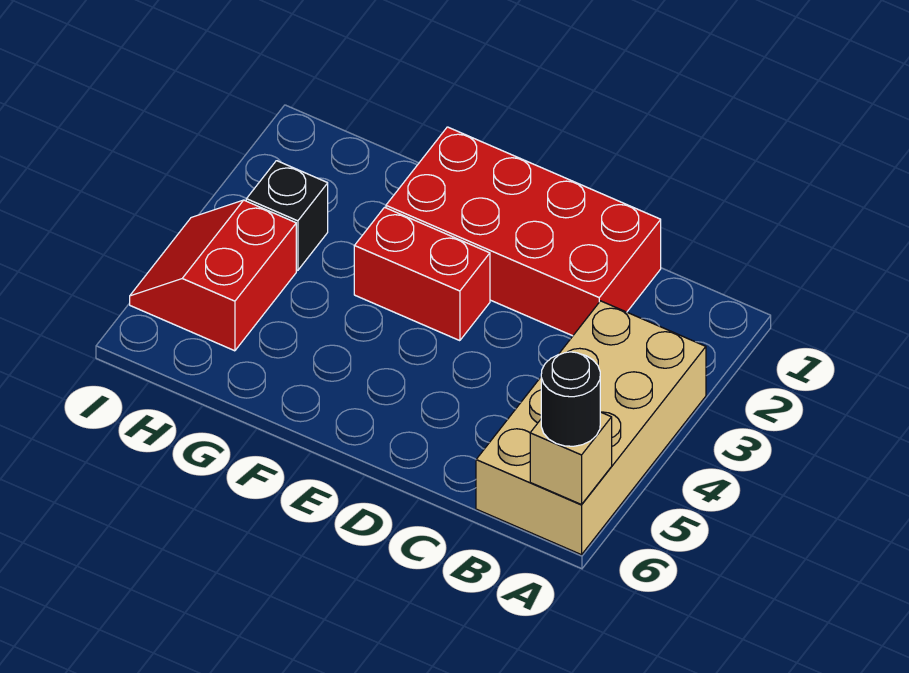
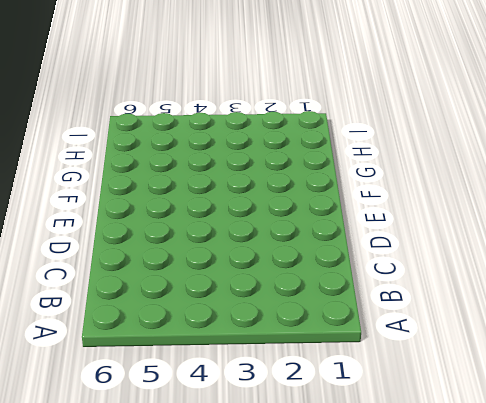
none -> tan brick A3:B6 level 1
none -> red brick C1:F2 level 1

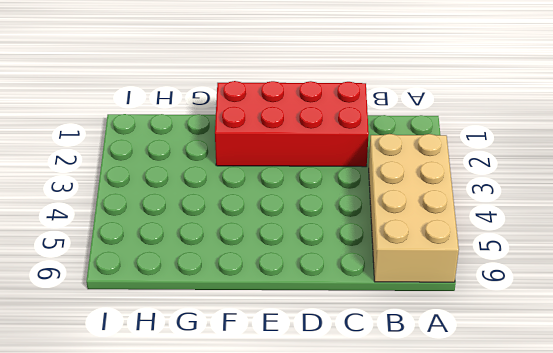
none -> red brick E3:F3 level 1
none -> black brick H3 level 1

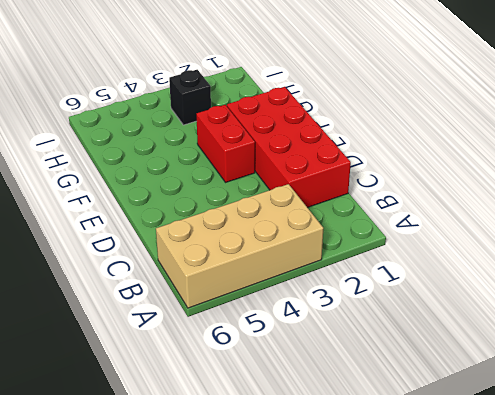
none -> red slope H4:I5 level 1 top H
none -> tan brick A6 level 2

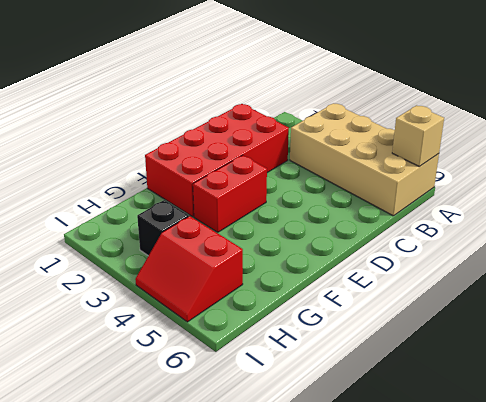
none -> black round brick A6 level 3

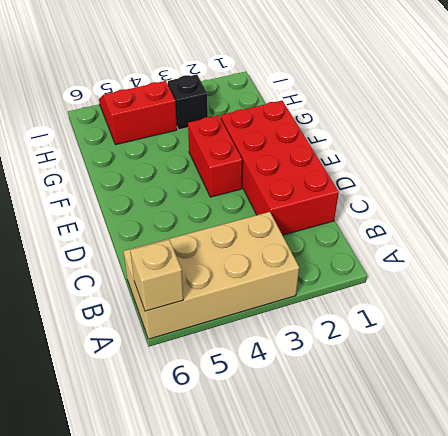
none -> black round brick A6 level 3

